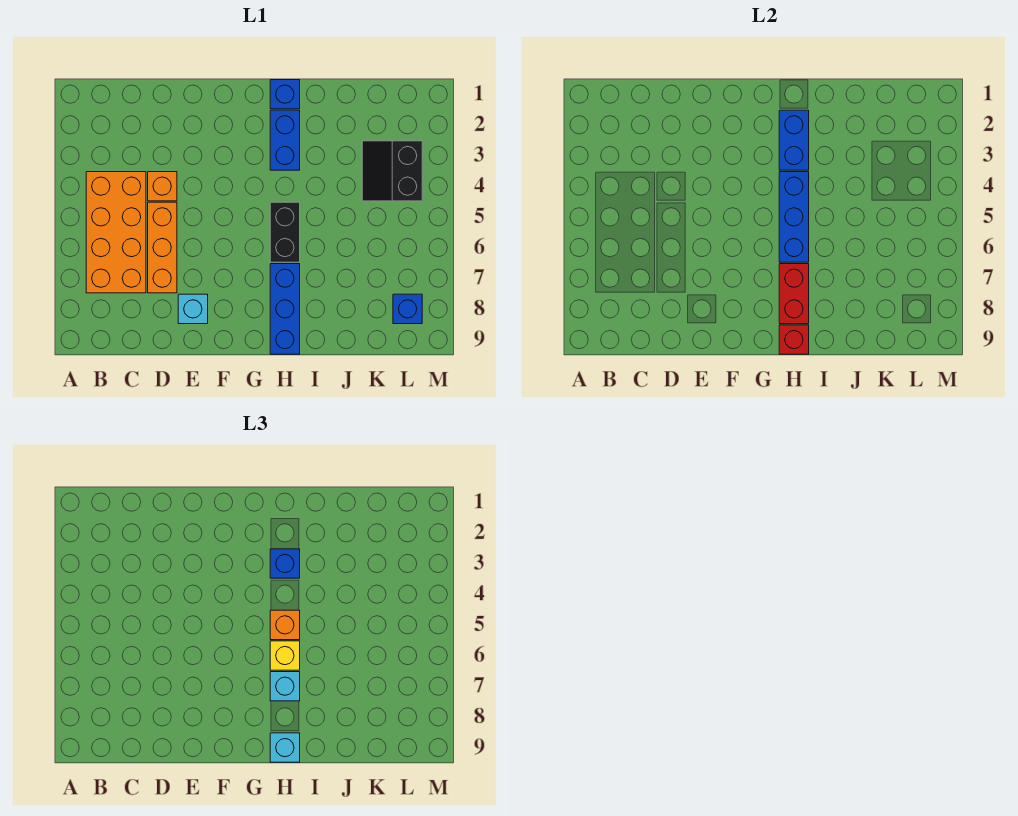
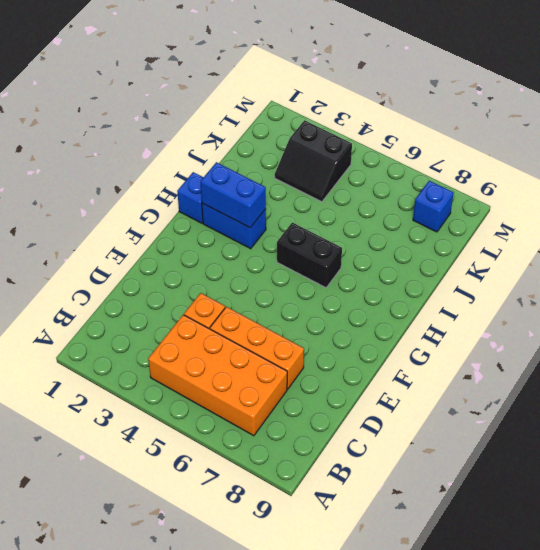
none -> cyan brick E8 level 1
none -> blue brick H7:H9 level 1
none -> blue brick H4:H6 level 2

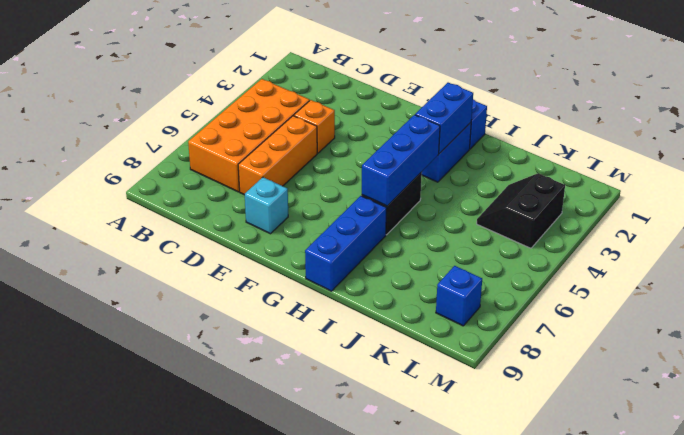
none -> red brick H7:H8 level 2
none -> red brick H9 level 2
none -> blue brick H3 level 3

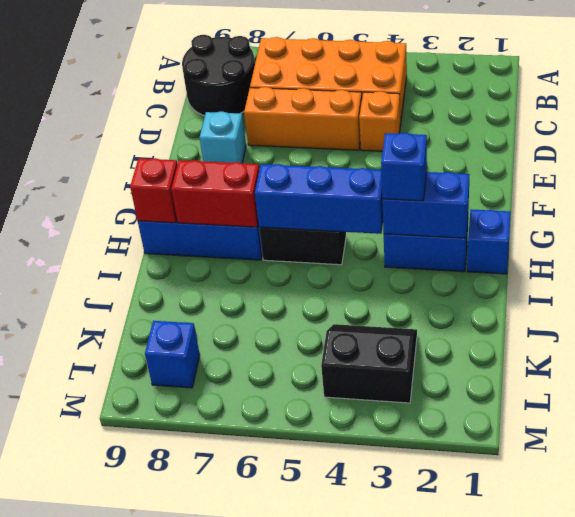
black round brick B8:C9 level 1 -> none
none -> orange brick H5 level 3
none -> yellow brick H6 level 3
none -> cyan brick H7 level 3

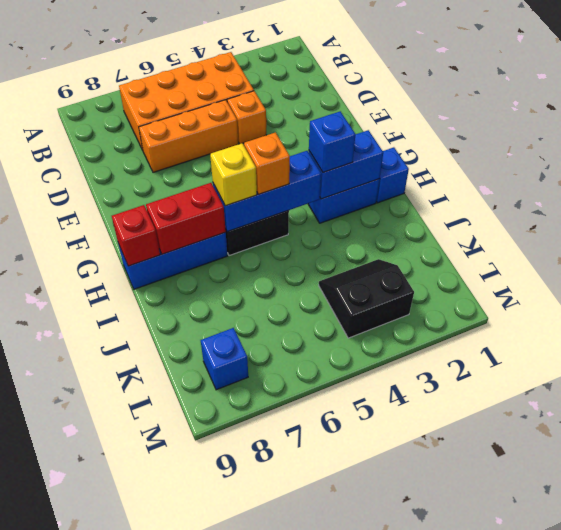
none -> cyan brick E8 level 1
none -> cyan brick H7 level 3
none -> cyan brick H9 level 3

